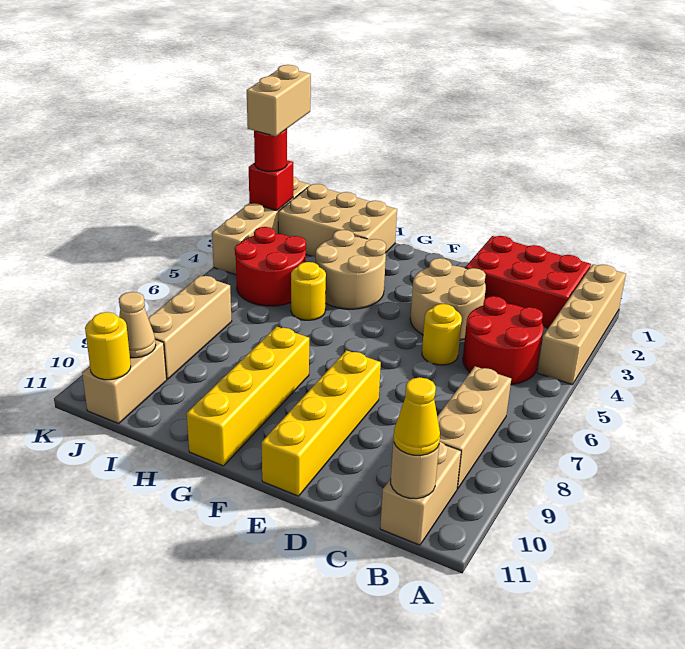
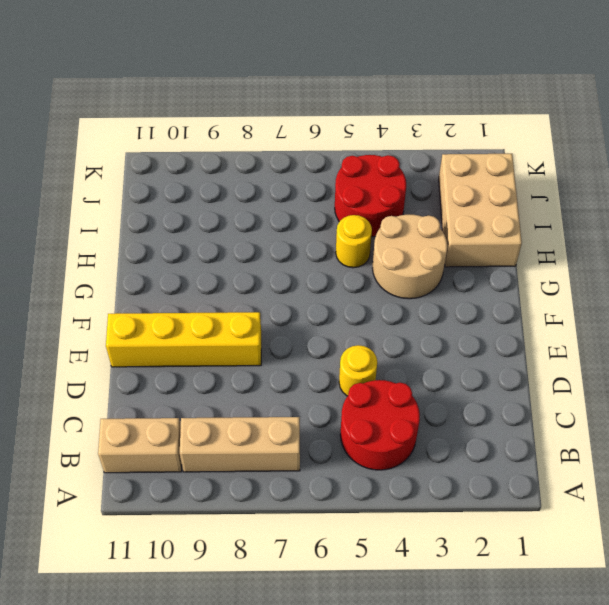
none -> tan brick A1:A4 level 1
none -> red brick B1:D2 level 1
none -> tan round brick D3:E4 level 1

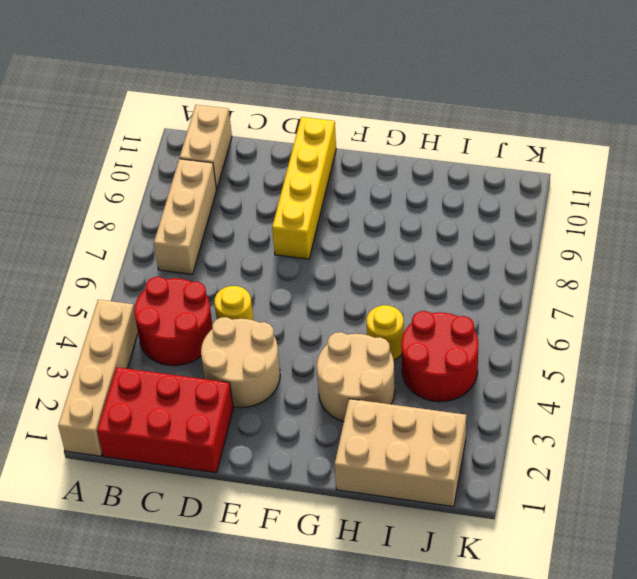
none -> yellow brick G8:G11 level 1
none -> tan brick J7:J9 level 1
none -> tan brick J10:J11 level 1

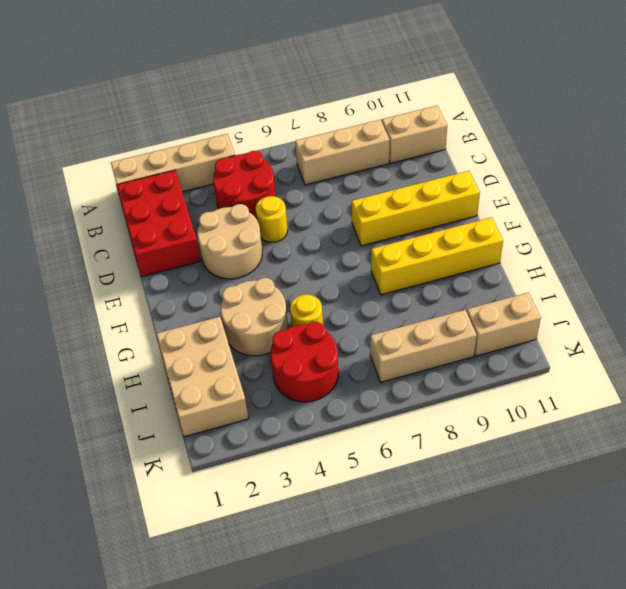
none -> tan brick K1:K4 level 1
none -> tan round brick B11 level 2
none -> tan cone J10 level 2

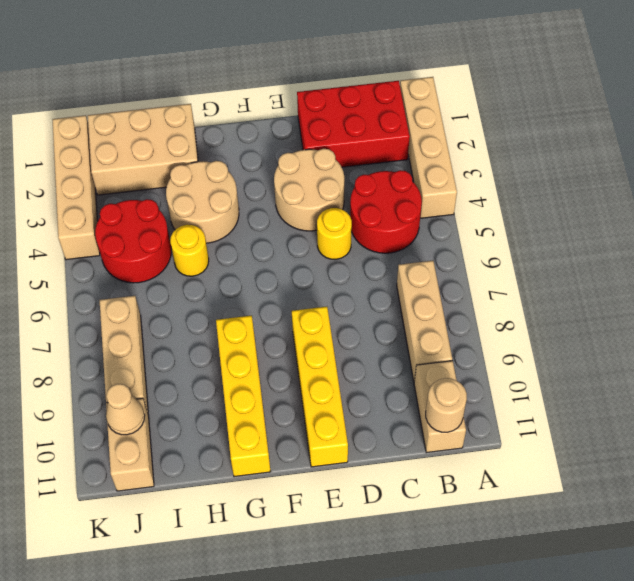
none -> yellow round brick J11 level 2
none -> red brick K2 level 2
none -> yellow cone B11 level 3

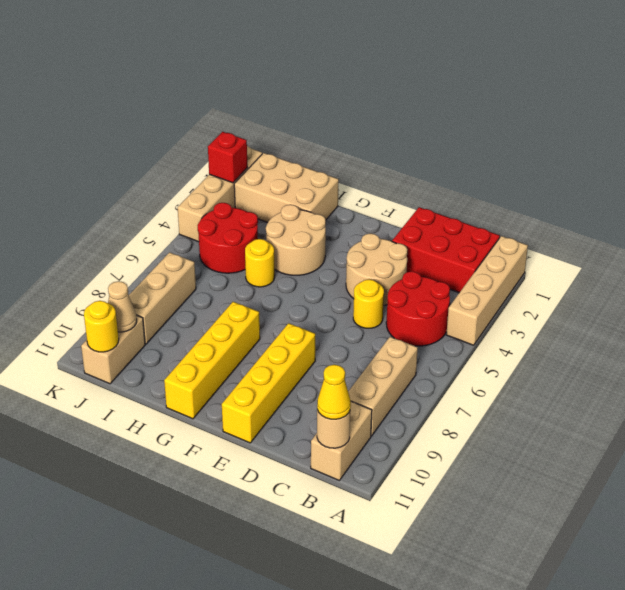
none -> red round brick K2 level 3
none -> tan brick K1:K2 level 4

